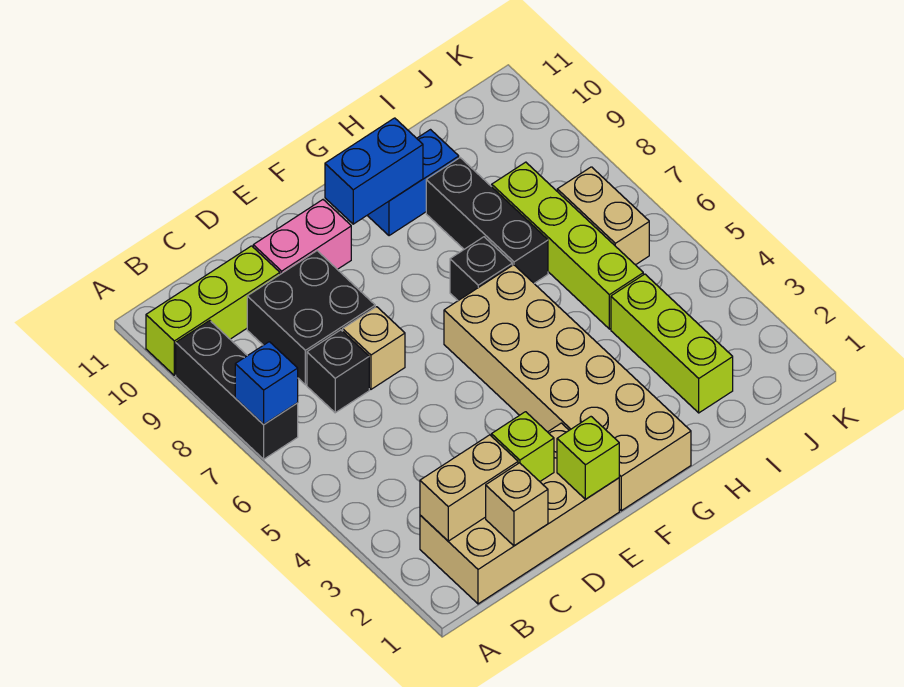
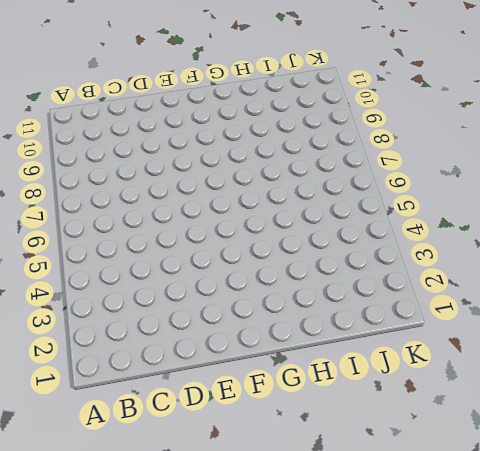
none -> black brick A7:A9 level 1
none -> lime brick A10:C10 level 1
none -> tan brick B1:E2 level 1

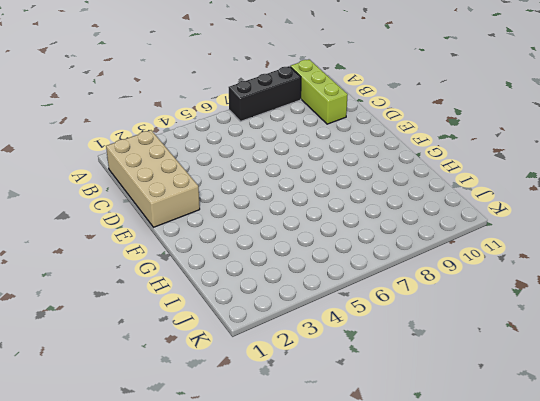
none -> black brick C7 level 1
none -> black brick C8:D9 level 1
none -> tan brick D7 level 1

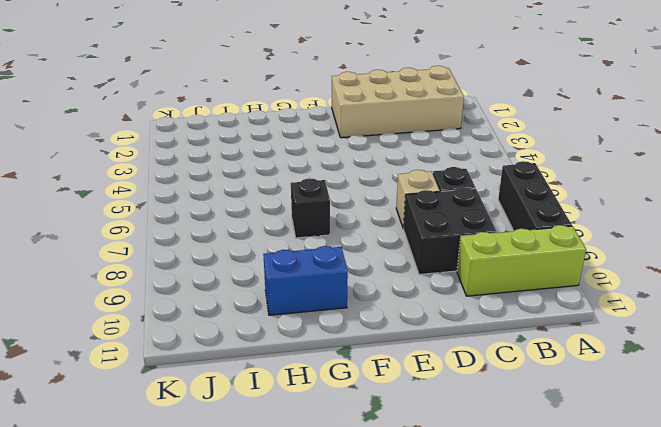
none -> pink brick D10:E10 level 1
none -> tan brick F1:G6 level 1
none -> black brick H7:H9 level 1

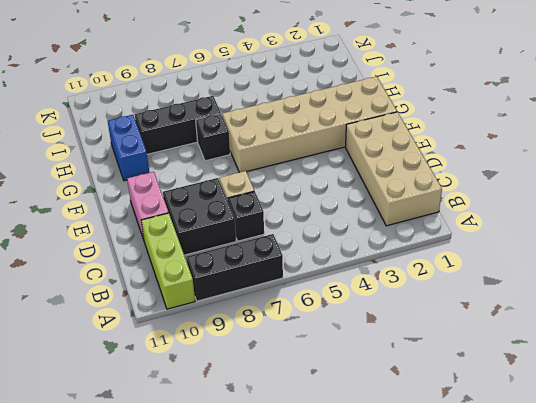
none -> lime brick I2:I4 level 1
none -> lime brick I5:I8 level 1
none -> tan brick J6:J7 level 1

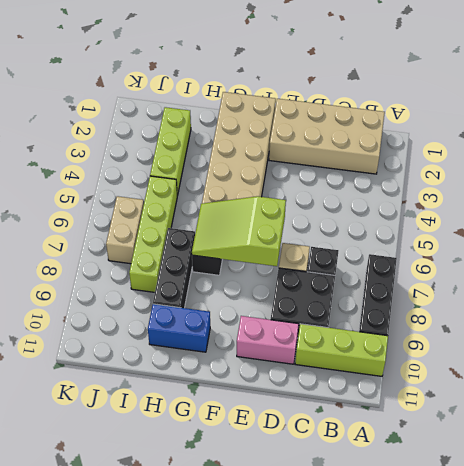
lime slope E6:G7 level 2 top E -> none
none -> blue brick A7 level 2
none -> tan brick B2:C2 level 2
none -> tan brick C1 level 2

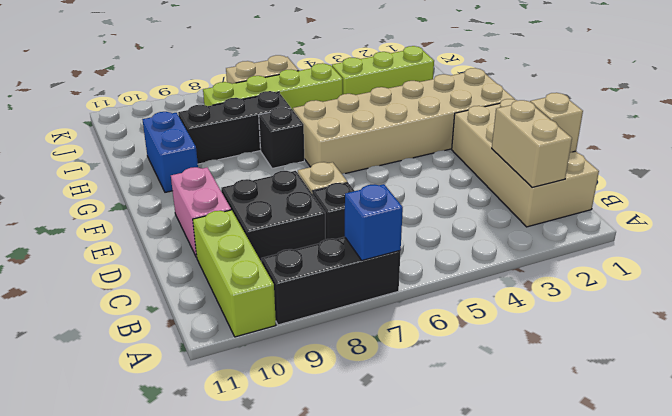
none -> lime brick D2 level 2
none -> lime brick E1 level 2
none -> blue brick F10:G10 level 2

